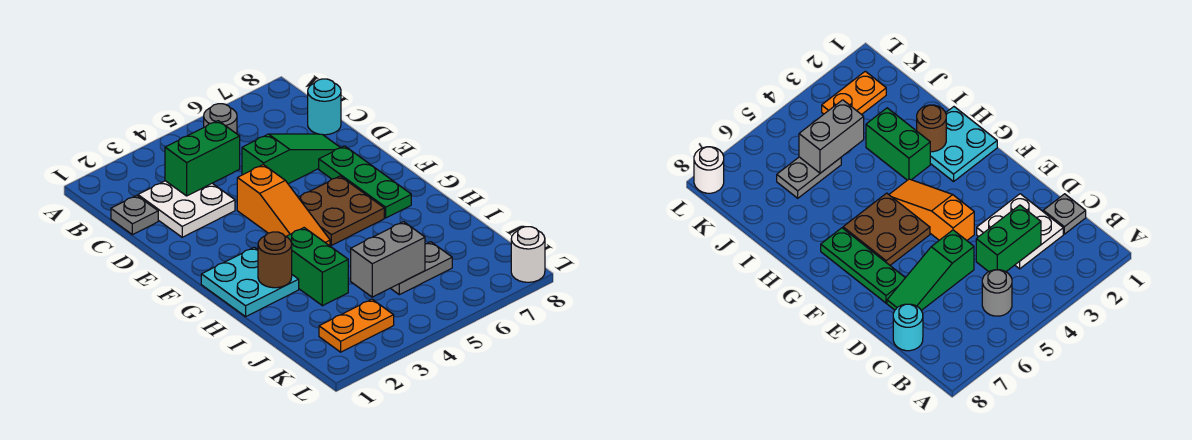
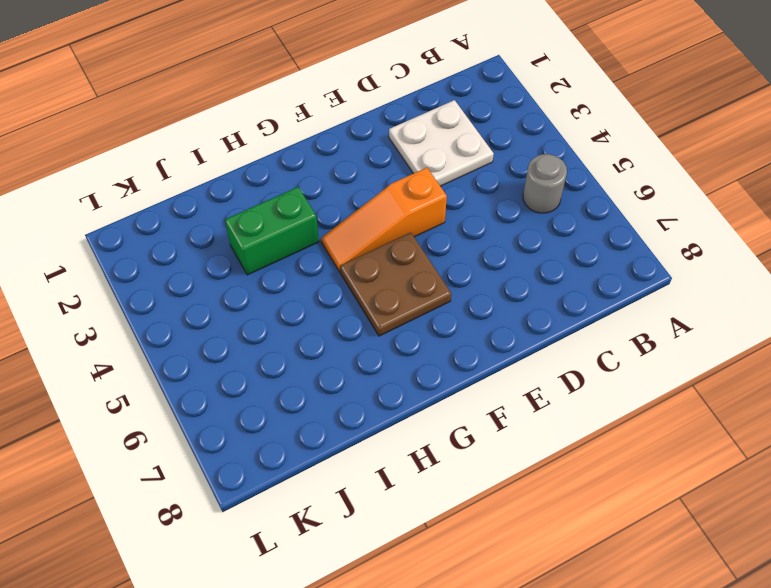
none -> grey plate C1 level 1
none -> cyan round brick C8 level 1
none -> green slope D5:D7 level 1 top 5

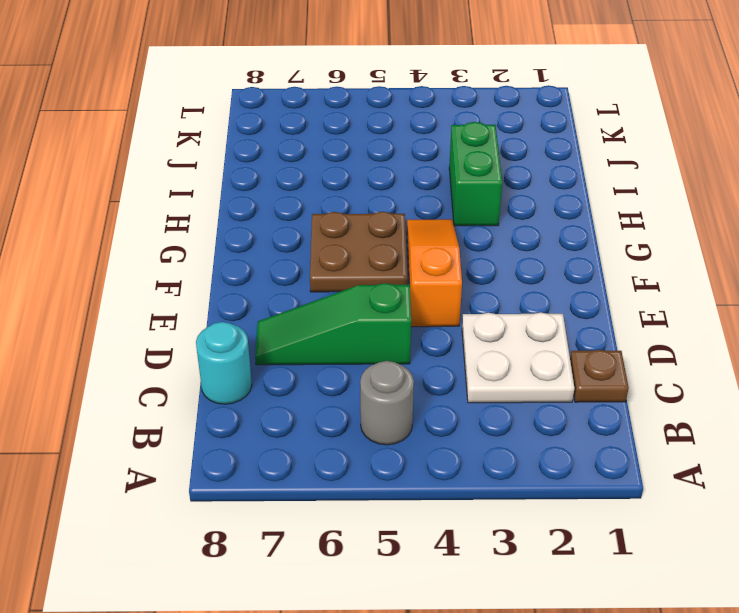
brown plate C1 level 1 -> grey plate C1 level 1
none -> green plate E7:G7 level 1
none -> cyan plate G1:H2 level 1
none -> grey plate J5:J6 level 1

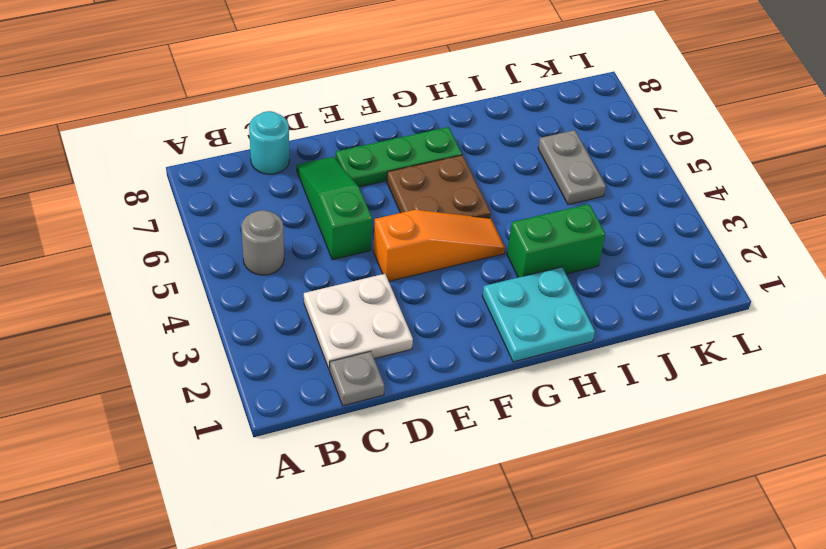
none -> orange plate K2:K3 level 1
none -> white round brick L8 level 1
none -> green brick C3:C4 level 2

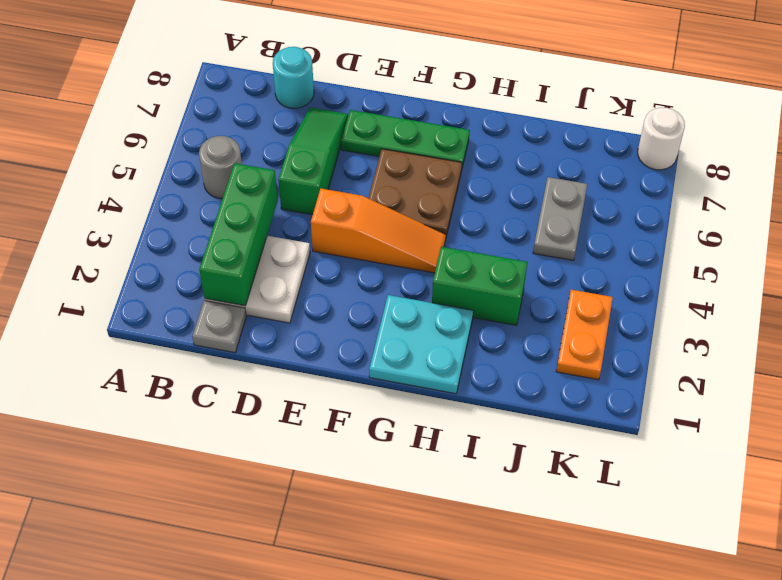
green brick C2:C4 level 2 -> green brick C3:C4 level 2
none -> brown round brick H2 level 2
none -> grey brick J4:J5 level 2

